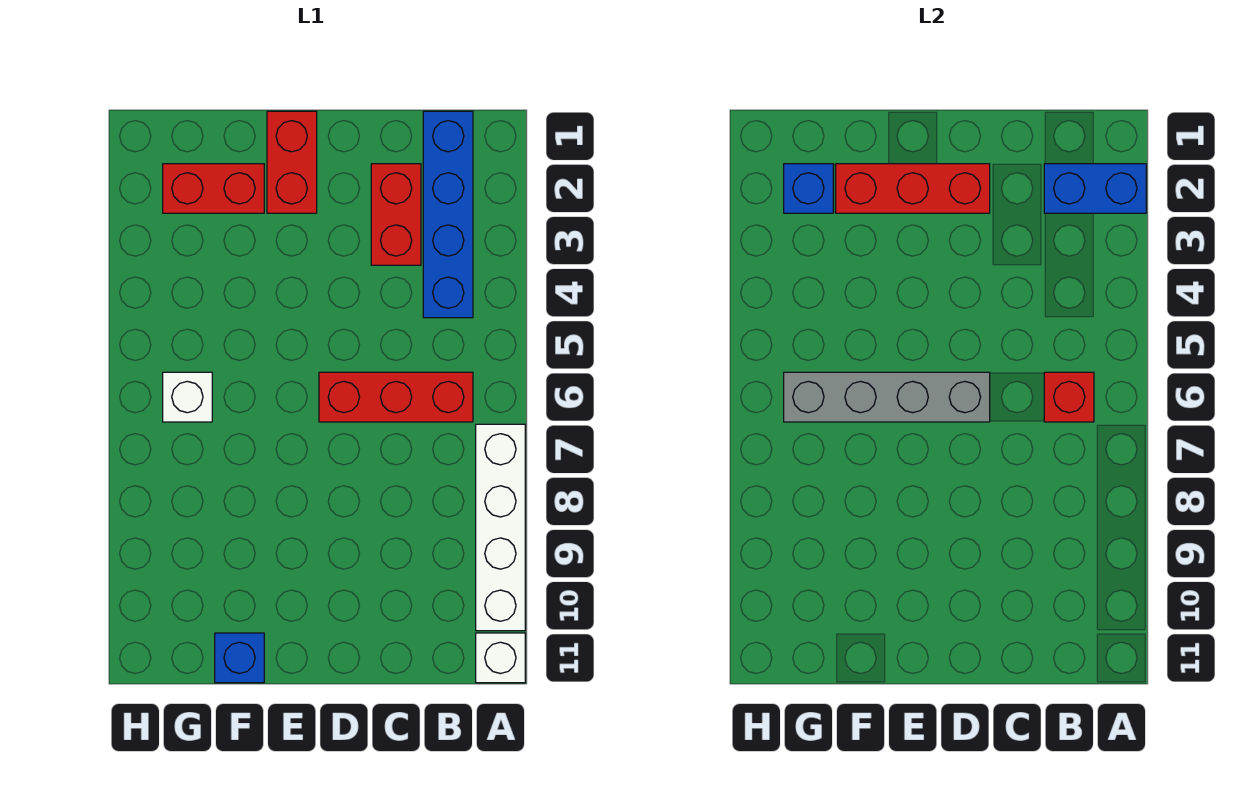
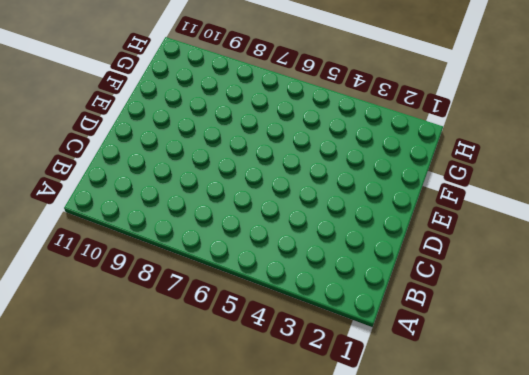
none -> white brick A7:A10 level 1
none -> white brick A11 level 1
none -> blue brick B1:B4 level 1

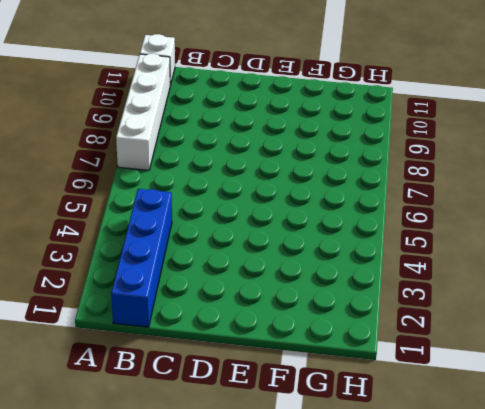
none -> red brick B6:D6 level 1
none -> red brick C2:C3 level 1
none -> red brick E1:E2 level 1

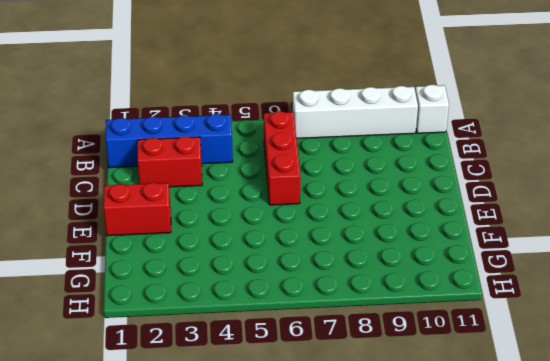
none -> red brick F2:G2 level 1
none -> blue brick F11 level 1
none -> white brick G6 level 1

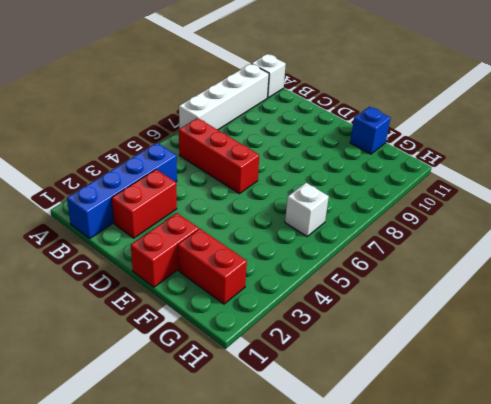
none -> blue brick A2:B2 level 2
none -> red brick B6 level 2
none -> red brick D2:F2 level 2

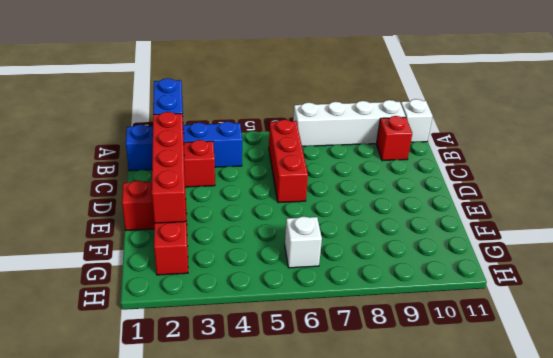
red brick B10 level 1 -> red brick B6 level 2
red brick C2:F2 level 2 -> red brick D2:F2 level 2
none -> blue brick F11 level 1
none -> grey brick D6:G6 level 2
none -> blue brick G2 level 2

